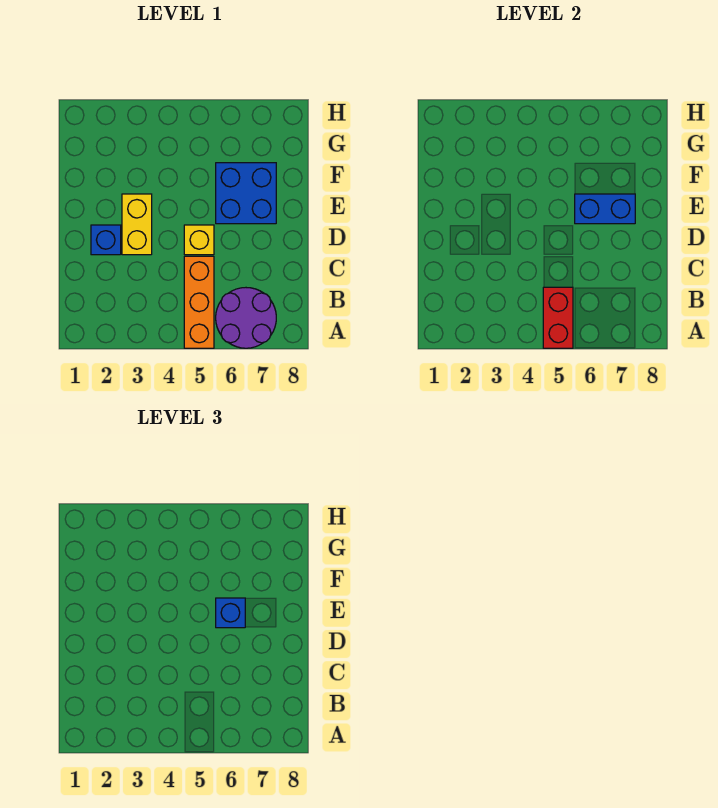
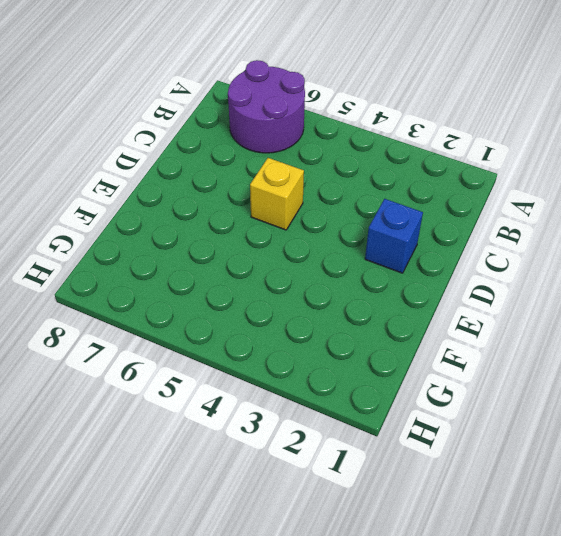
none -> orange brick A5:C5 level 1
none -> yellow brick D3:E3 level 1

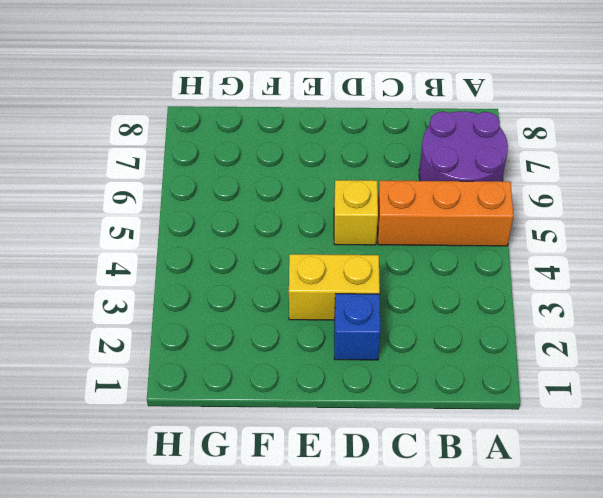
none -> blue brick E6:F7 level 1
none -> red brick A5:B5 level 2

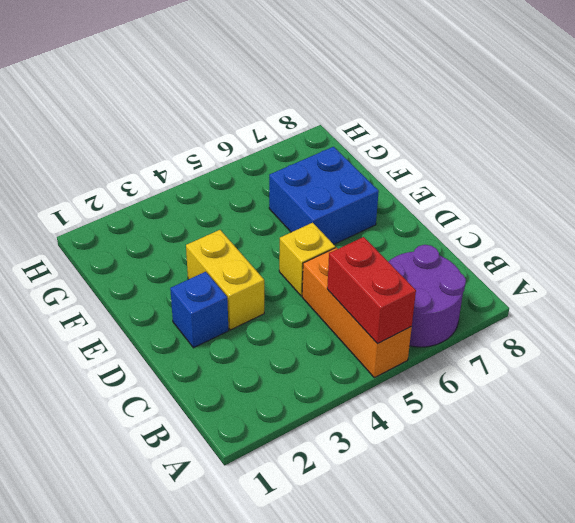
none -> blue brick E6:E7 level 2
none -> blue brick E6 level 3

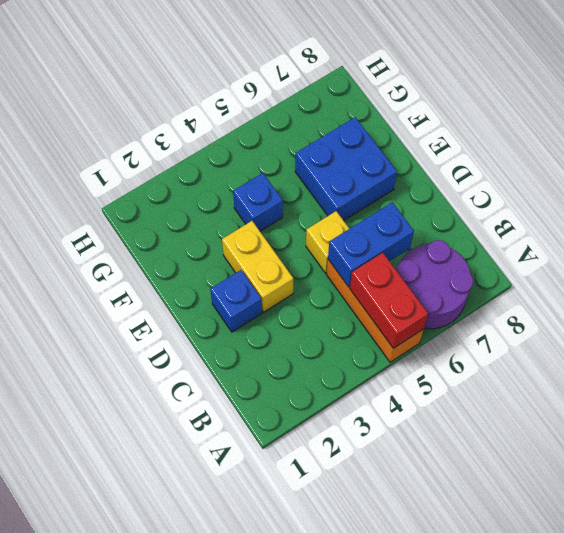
blue brick C5:C6 level 2 -> blue brick E6:E7 level 2
blue brick F4 level 1 -> blue brick E6 level 3

